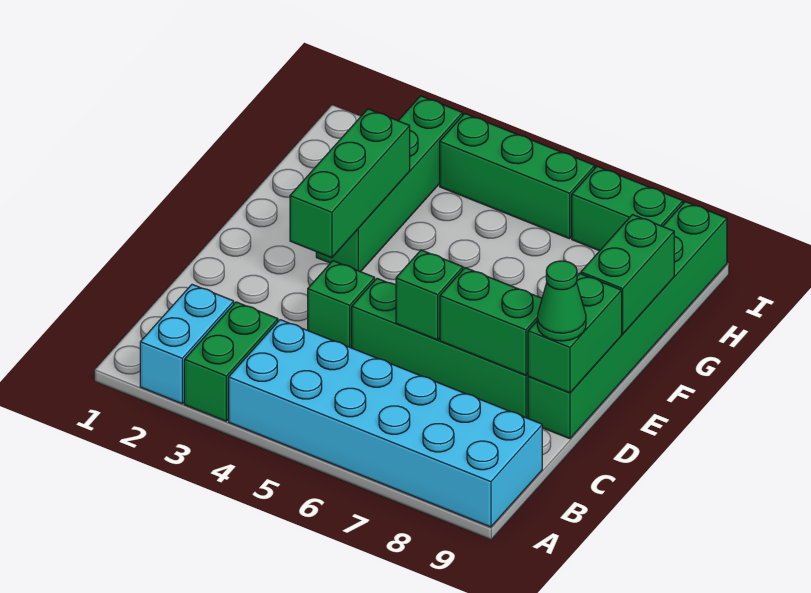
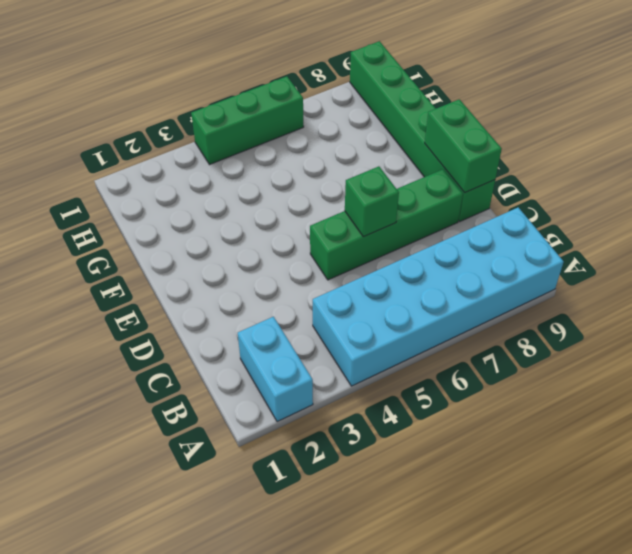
none -> green brick A3:B3 level 1
none -> green brick D4 level 1
none -> green brick F3:I3 level 1

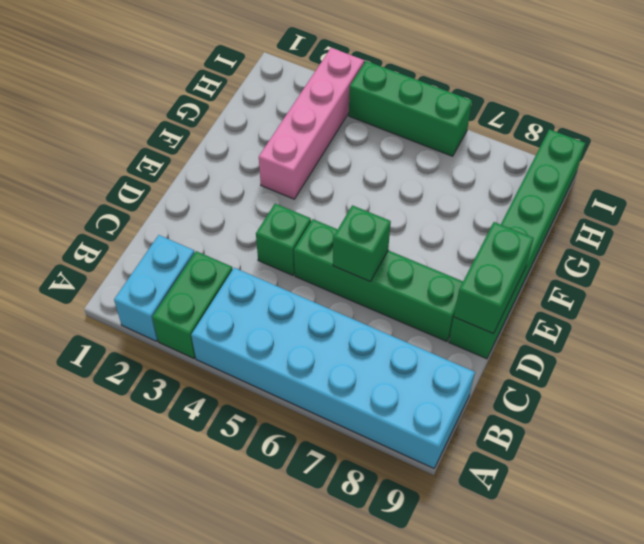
pink brick F3:I3 level 1 -> green brick F3:I3 level 1
none -> green brick I7:I8 level 1
none -> green brick D7:D8 level 2
none -> green brick E3:G3 level 2

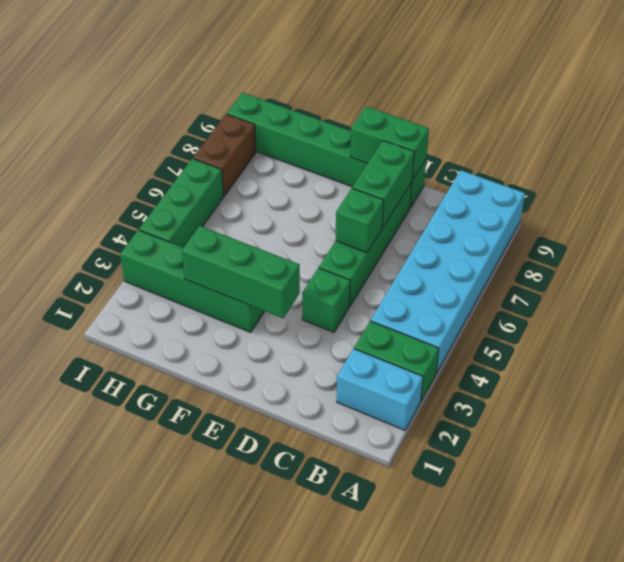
brown brick I7:I8 level 1 -> green brick I7:I8 level 1
none -> green brick F9:G9 level 2
none -> green cone D9 level 3

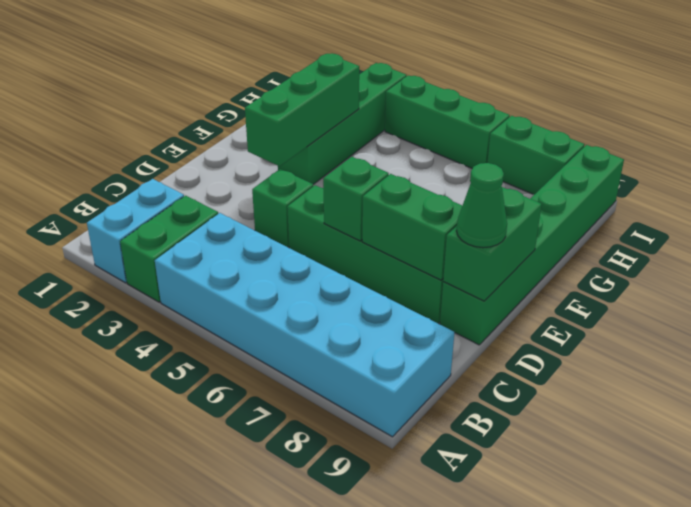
none -> green brick F9:G9 level 2

